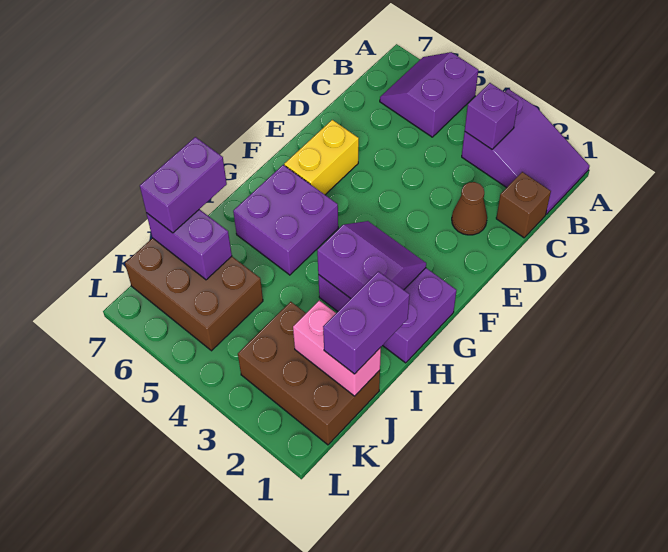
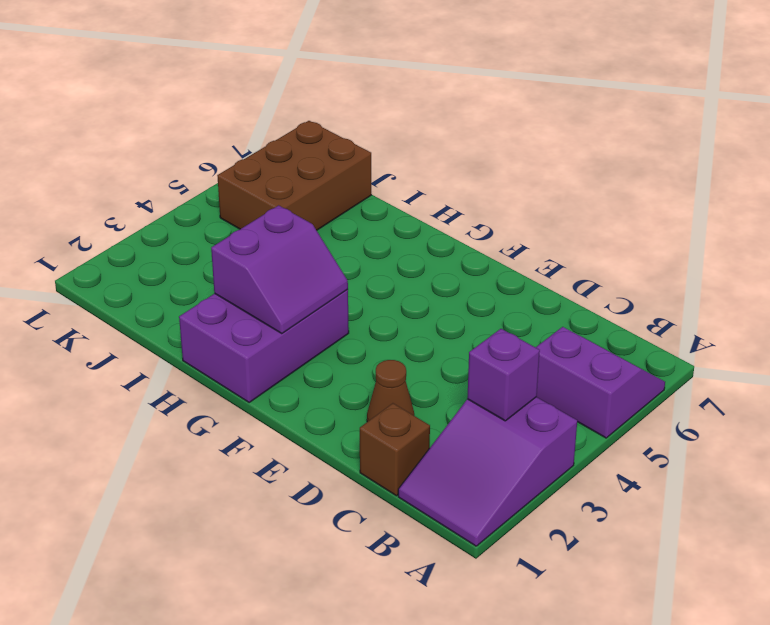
none -> yellow brick E6:F6 level 1
none -> purple brick G5:H6 level 1
none -> brown brick J1:K3 level 1

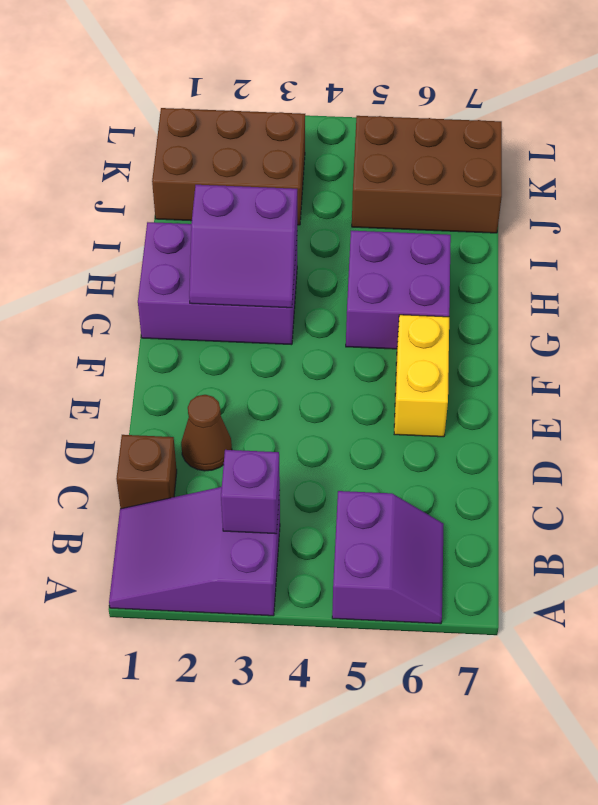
none -> pink brick J1:J2 level 2
none -> purple brick J6:J7 level 2
none -> purple brick I1:J1 level 3

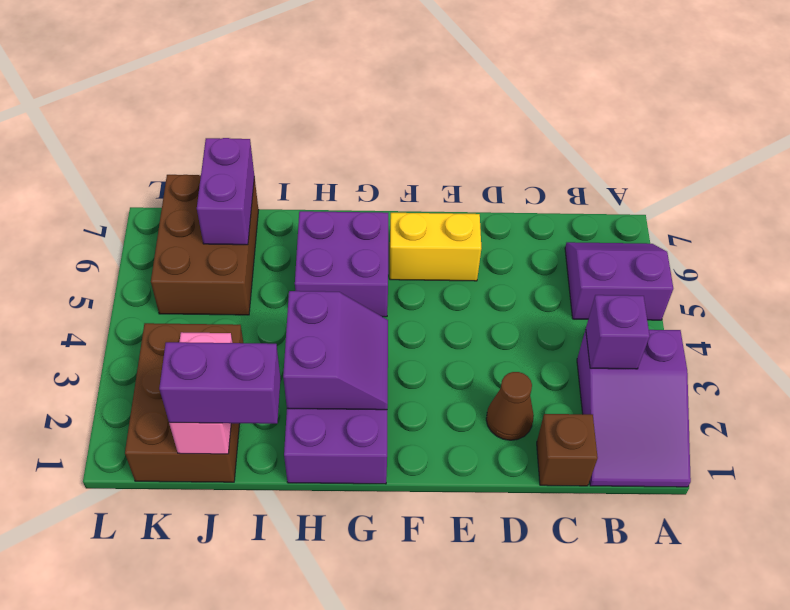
none -> purple brick I7:J7 level 3

